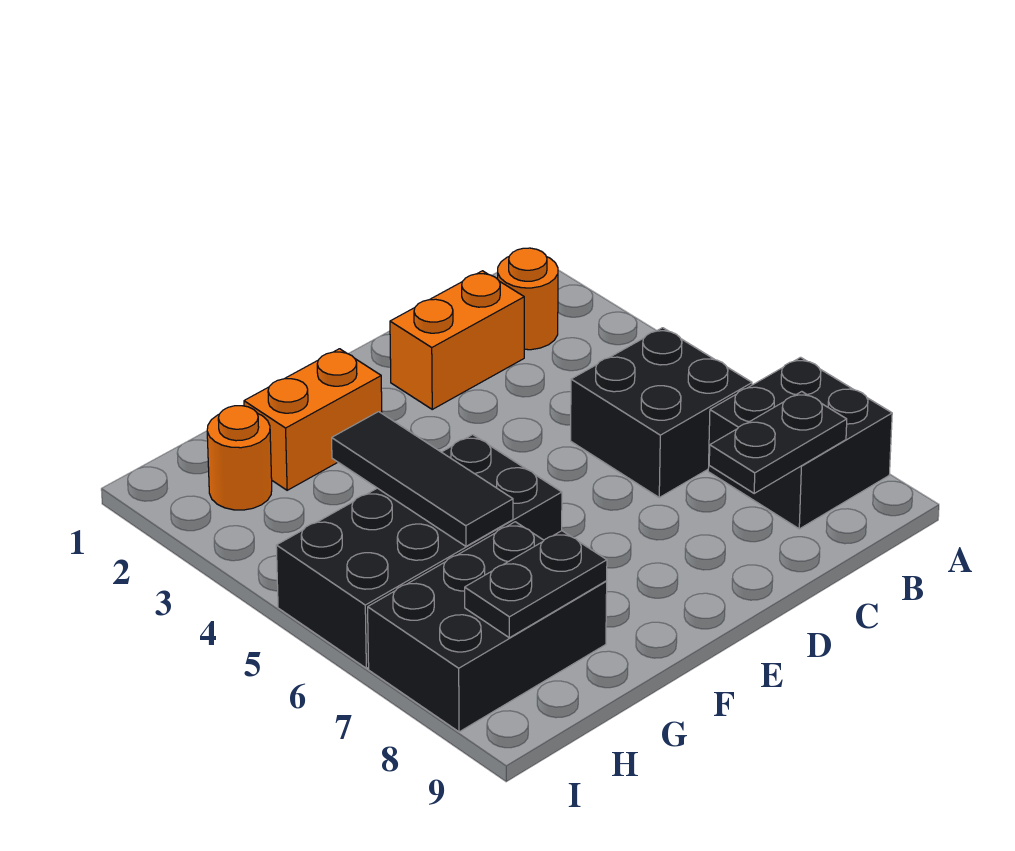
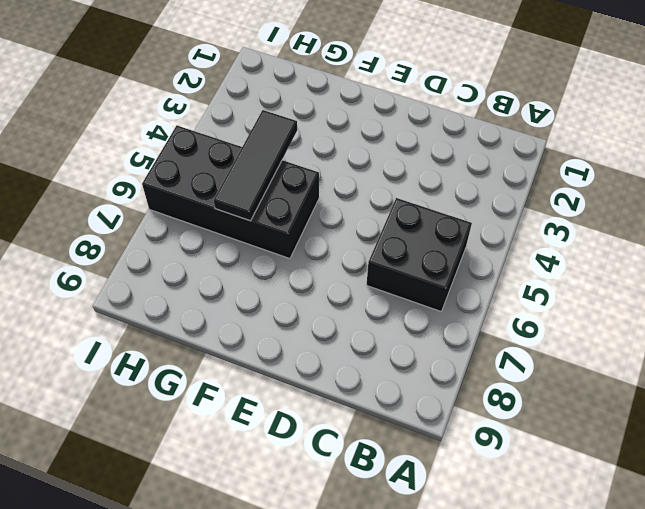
none -> black brick A7:B8 level 1
none -> orange round brick B2 level 1

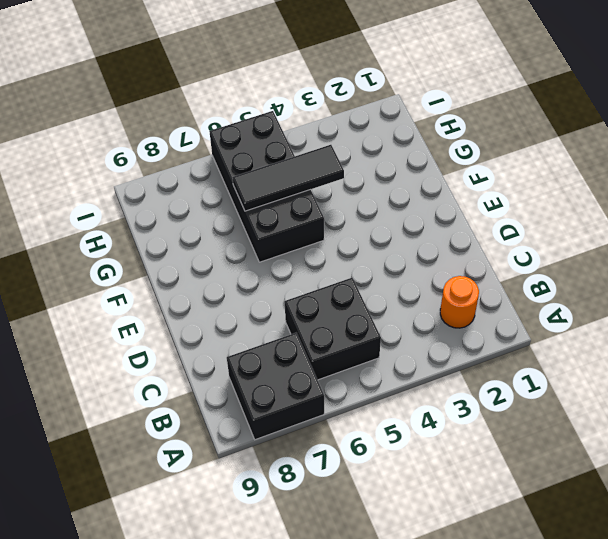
none -> orange brick C2:D2 level 1
none -> orange brick F2:G2 level 1

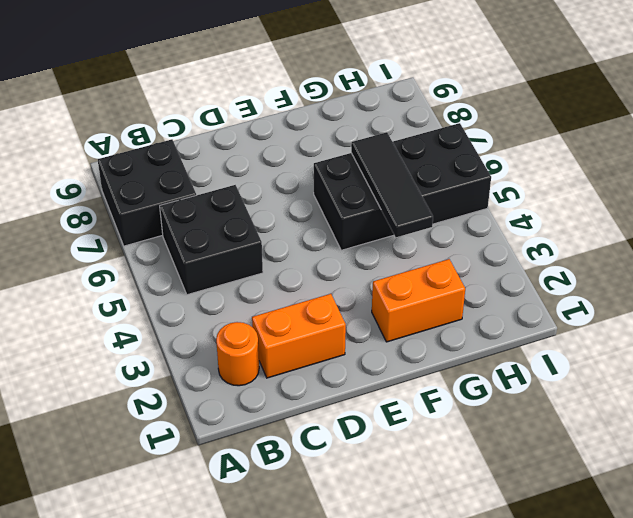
none -> black brick G7:I8 level 1
none -> orange round brick H2 level 1

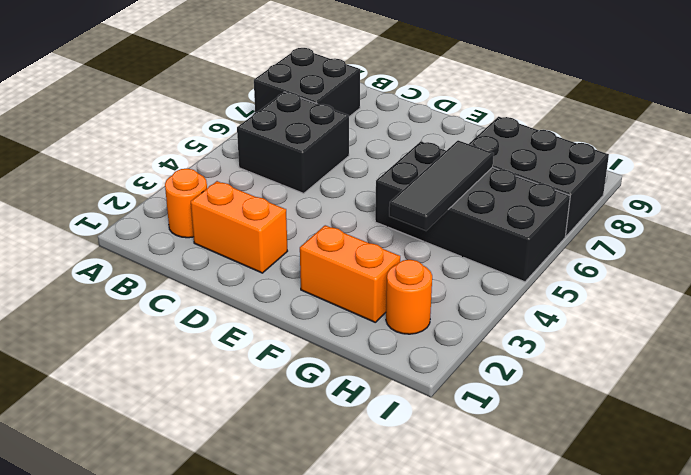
none -> black plate B8:C8 level 2
none -> black plate G8:H8 level 2

